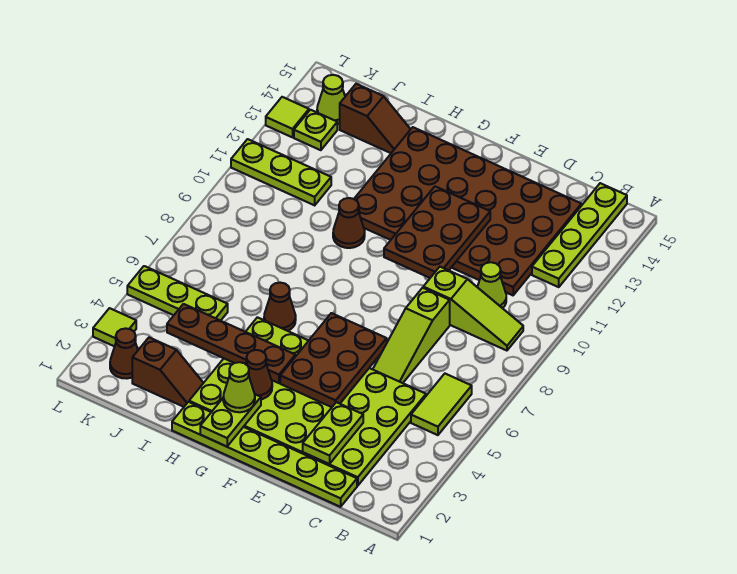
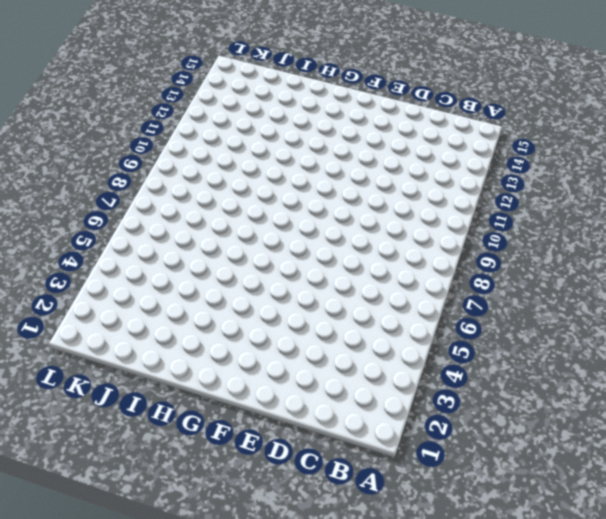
none -> lime tile B5:B6 level 1
none -> lime slope B9:D9 level 1 top D
none -> lime plate B12:B15 level 1

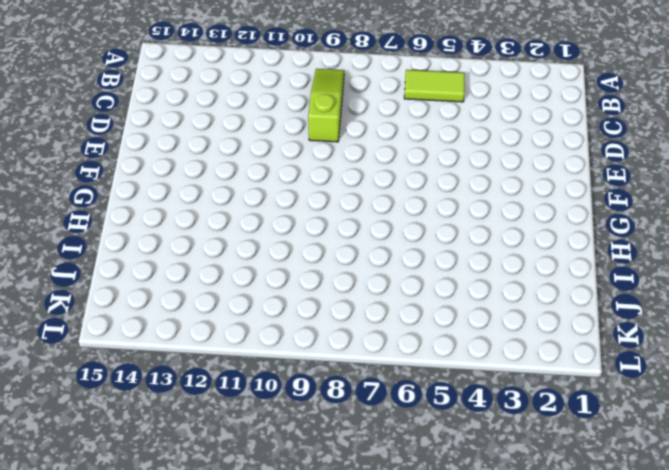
none -> lime plate B12:B15 level 1
none -> lime plate C1:H1 level 1
none -> lime plate C2:H5 level 1

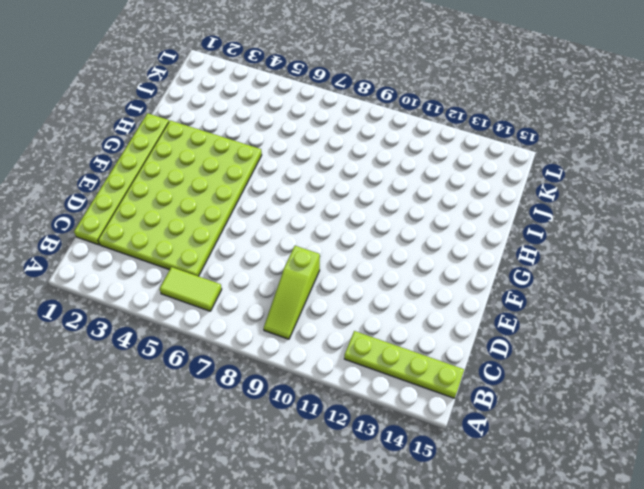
none -> lime cone C10 level 1
none -> brown plate C11:H14 level 1
none -> lime slope D6:D8 level 1 top 8

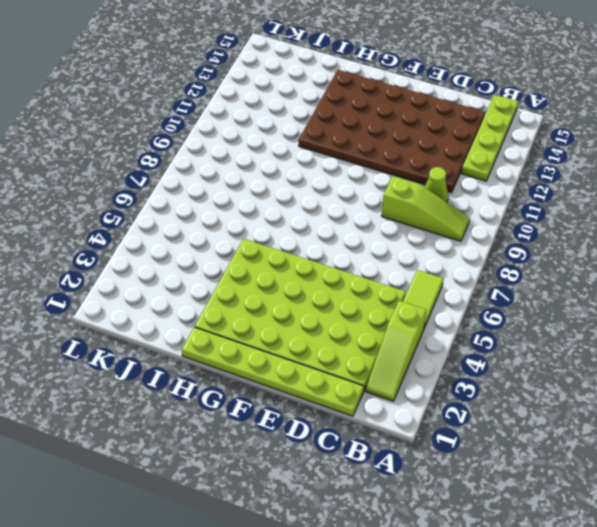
lime slope B2:B4 level 1 top 4 -> lime slope D6:D8 level 1 top 8
none -> brown cone H6 level 1
none -> brown cone H10 level 1
none -> brown slope I2:J2 level 1 top J

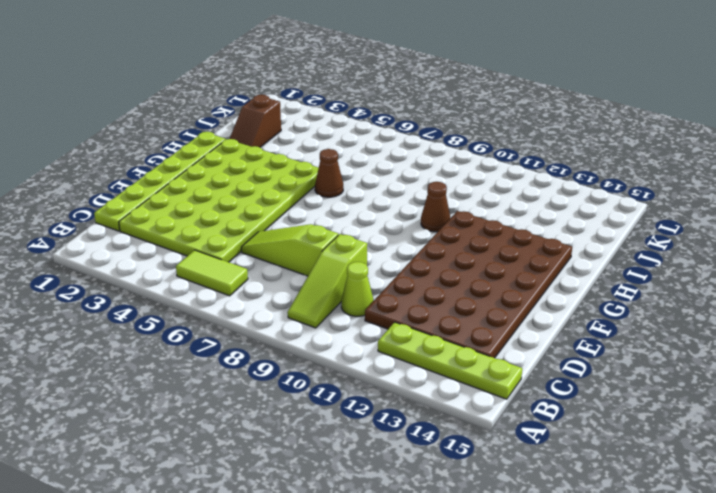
none -> brown slope I14:J14 level 1 top J
none -> lime plate J5:L5 level 1
none -> lime plate J11:L11 level 1

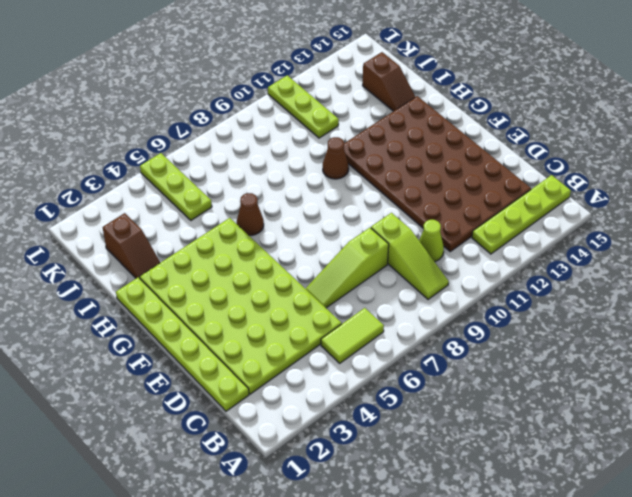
none -> brown cone K2 level 1
none -> lime plate K13 level 1
none -> lime cone K14 level 1

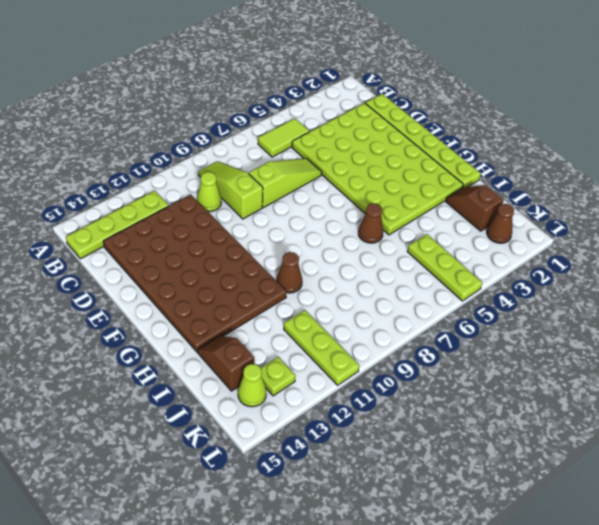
none -> lime tile L3 level 1
none -> lime tile L13 level 1
none -> lime plate D2:D3 level 2

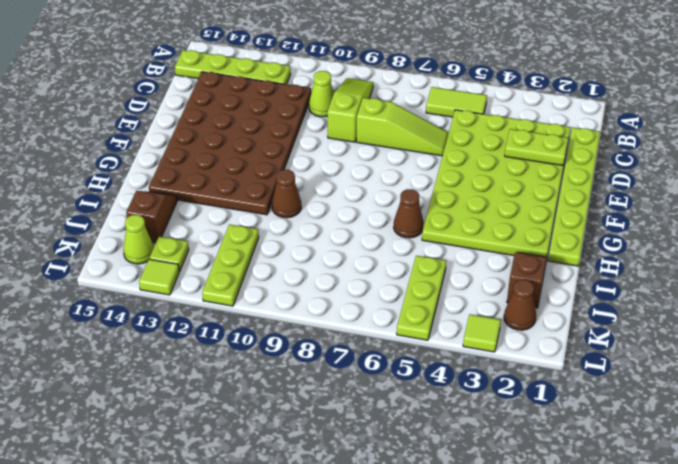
none -> brown plate E4:F6 level 2
none -> brown plate E10:F12 level 2
none -> lime plate G1:G2 level 2

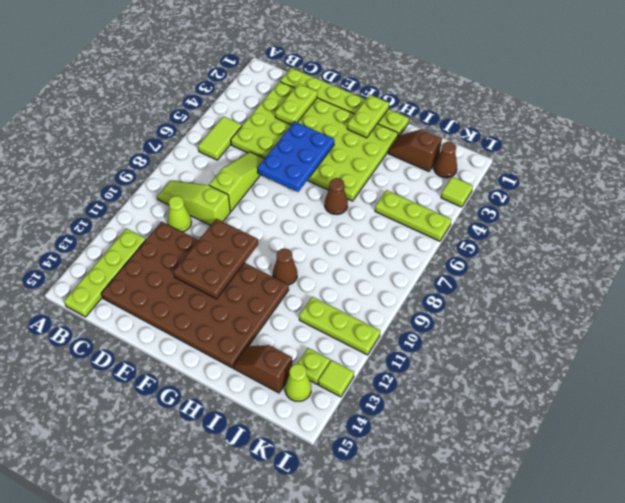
blue plate E4:F6 level 2 -> brown plate E4:F6 level 2
none -> brown cone G3 level 2
none -> brown plate G4:J4 level 2
none -> lime cone G2 level 3

